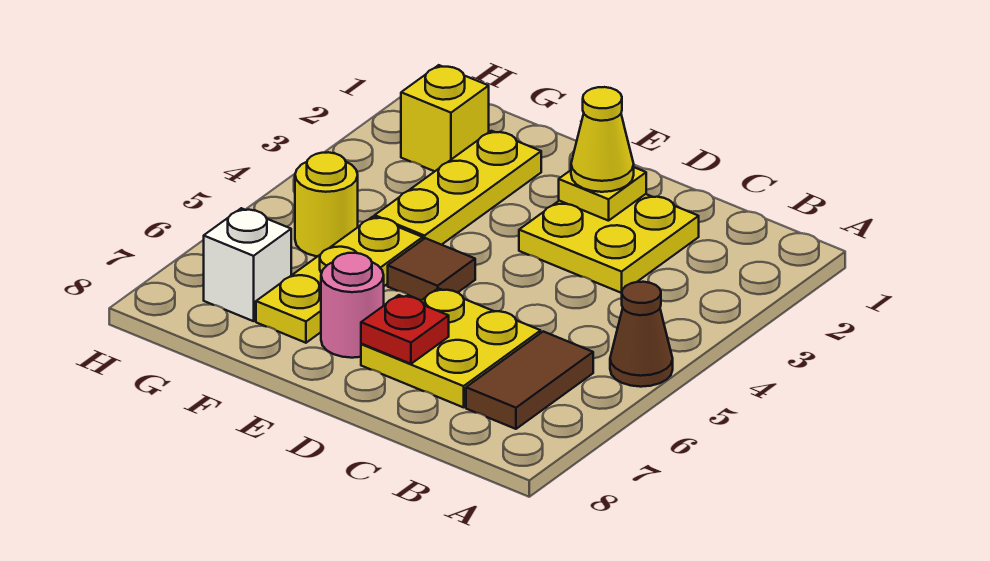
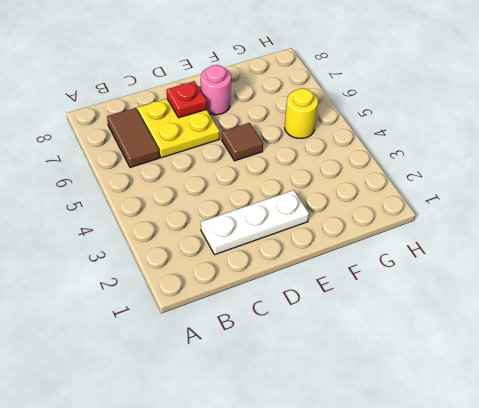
white plate C2:E2 level 1 -> yellow plate C2:D3 level 1
none -> brown cone A5 level 1
none -> yellow plate F2:F4 level 1
none -> yellow plate F5:F7 level 1

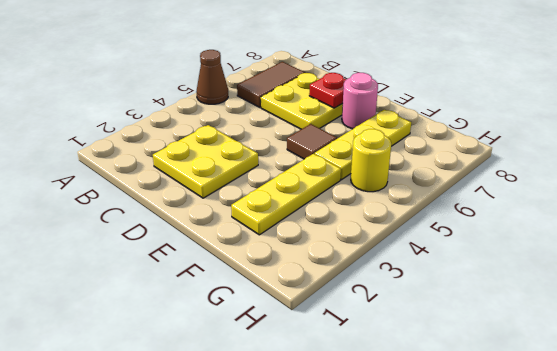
none -> yellow brick G2 level 1
none -> white brick G7 level 1
none -> yellow plate D2 level 2

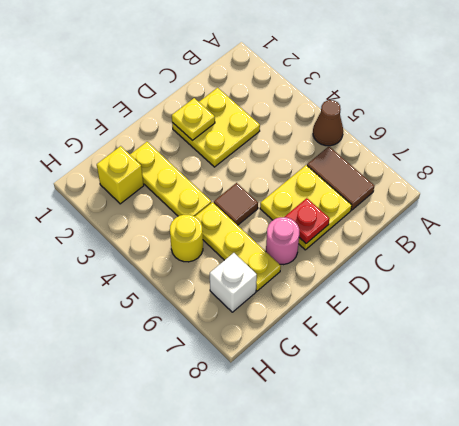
none -> yellow cone D2 level 3

